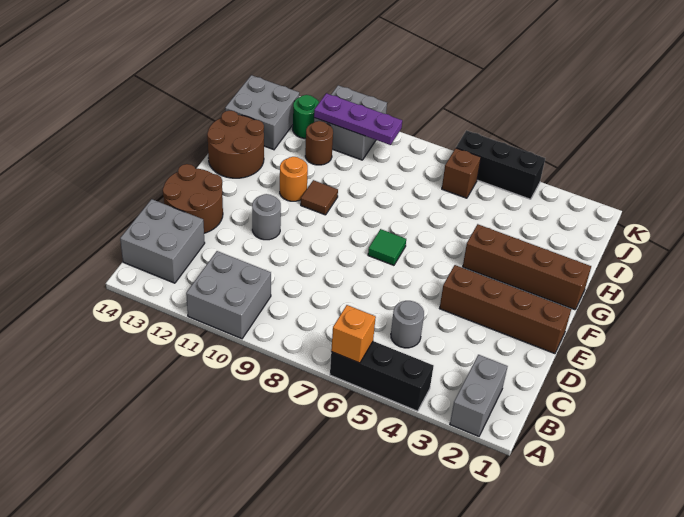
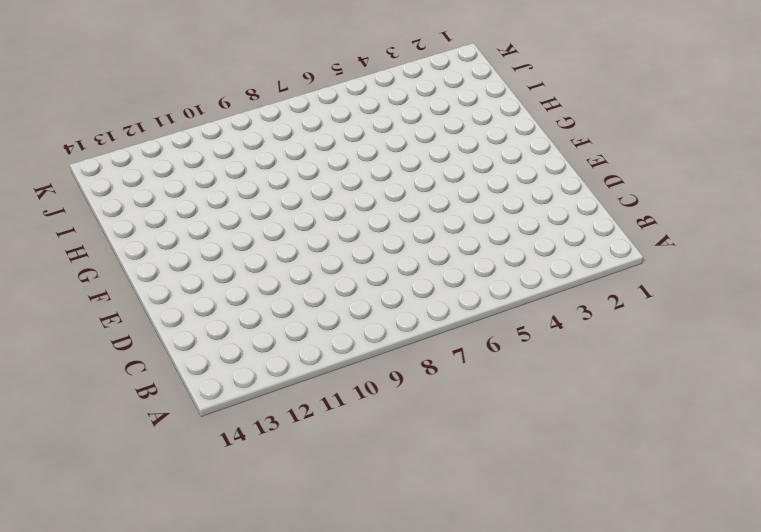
none -> grey brick A2:B2 level 1
none -> black brick A4:A6 level 1
none -> grey brick A10:B11 level 1

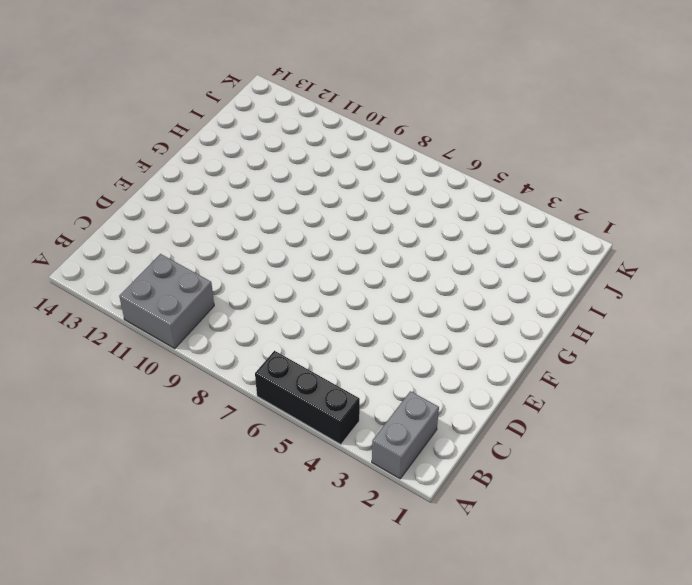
none -> grey brick B13:C14 level 1
none -> grey round brick C5 level 1
none -> brown round brick D13:E14 level 1

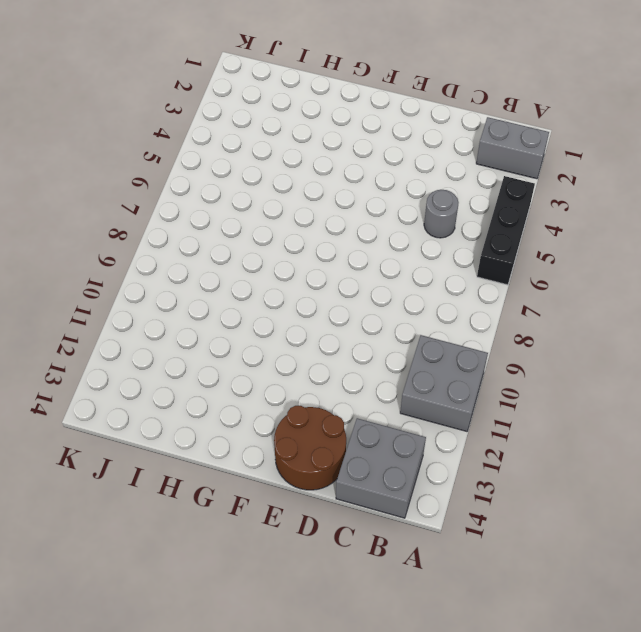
none -> brown brick E1:E4 level 1
none -> grey round brick E11 level 1
none -> green tile F7 level 1

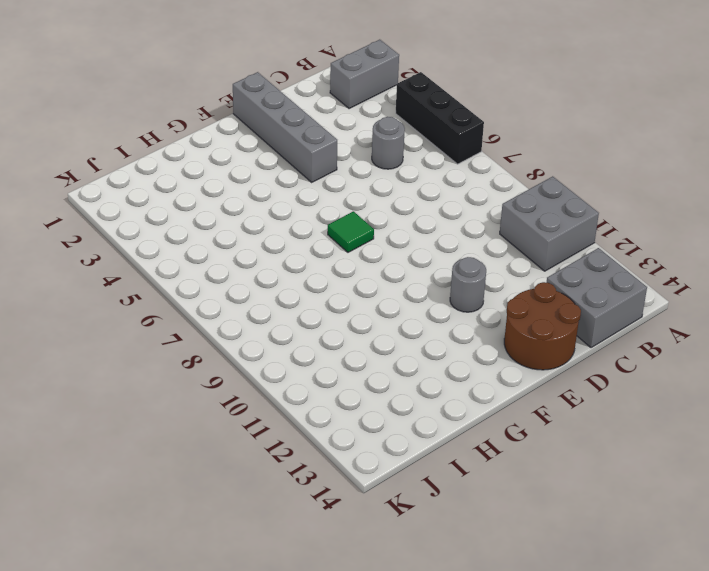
grey brick E1:E4 level 1 -> brown brick E1:E4 level 1
none -> brown brick G1:G4 level 1
none -> brown tile G10 level 1
none -> orange round brick G11 level 1

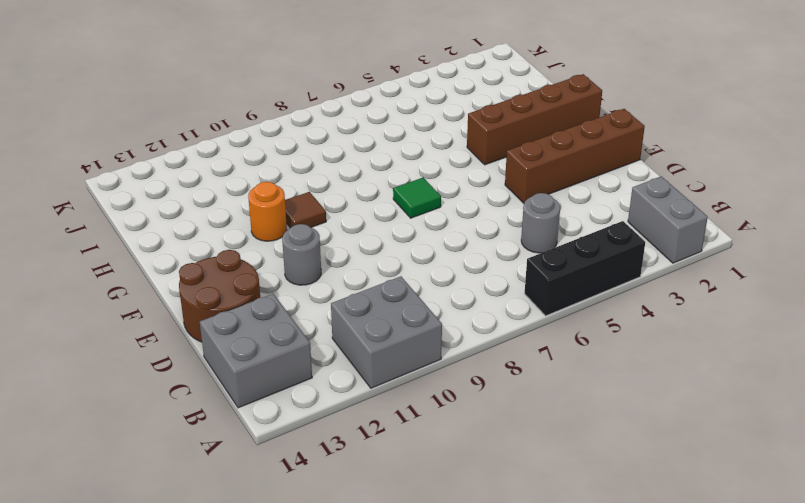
none -> brown round brick G13:H14 level 1
none -> brown round brick I11 level 1
none -> grey brick I13:J14 level 1

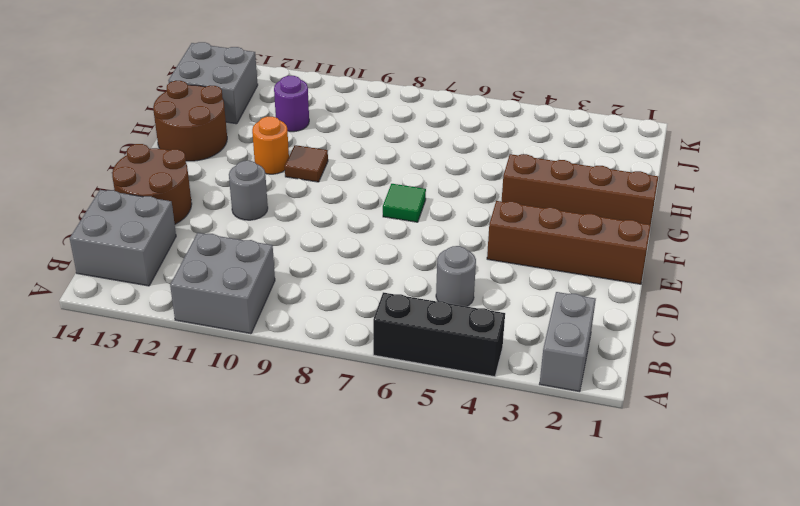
purple round brick I11 level 1 -> brown round brick I11 level 1
none -> brown brick J6 level 1
none -> grey brick J10:K11 level 1
none -> green round brick J12 level 1

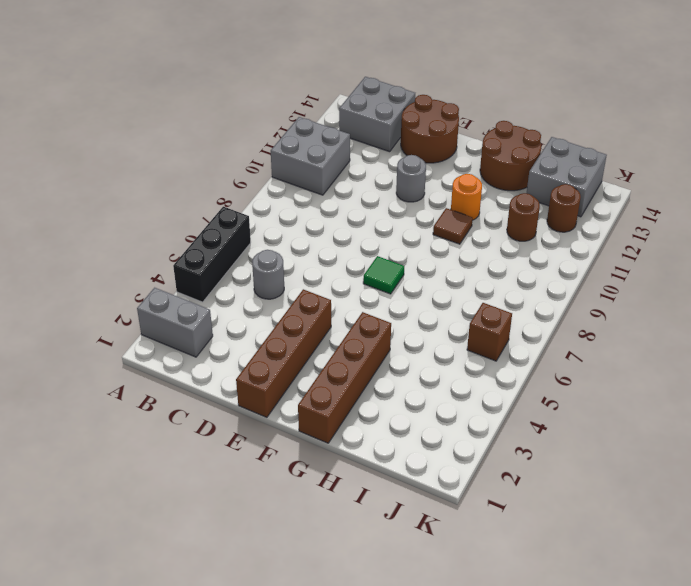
brown round brick J12 level 1 -> green round brick J12 level 1
none -> grey brick J10:K11 level 1
none -> black brick K4:K6 level 1
none -> orange brick A6 level 2

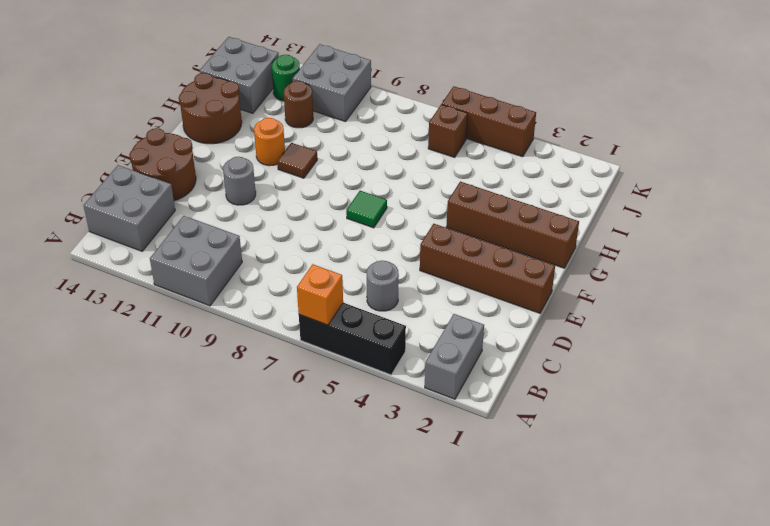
brown brick K4:K6 level 1 -> black brick K4:K6 level 1
none -> purple plate J9:J11 level 2

